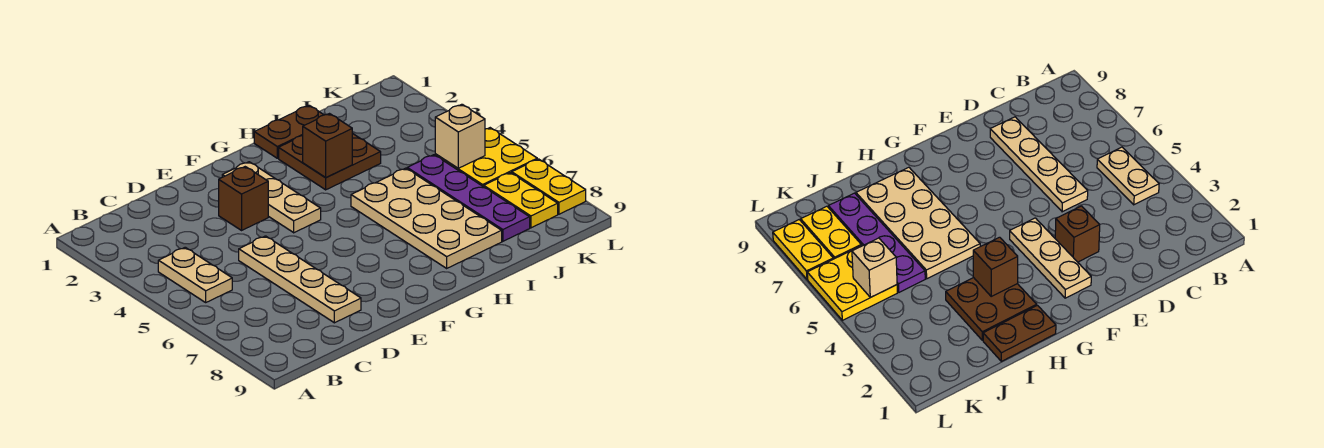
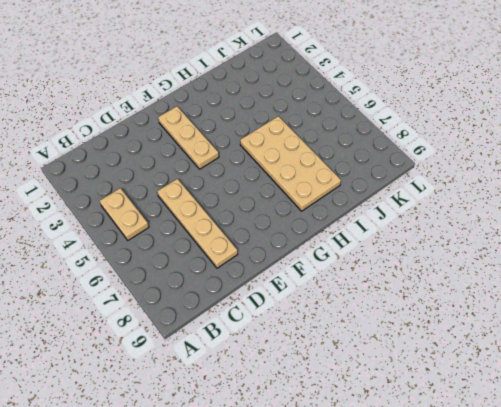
none -> brown brick E3 level 1
none -> brown plate H1:I1 level 1
none -> brown plate H2:I3 level 1

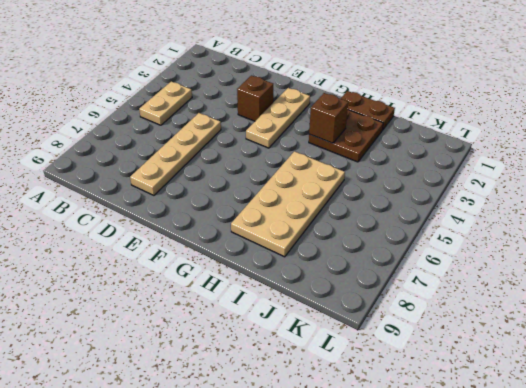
none -> purple plate J5:J8 level 1
none -> yellow plate K5:L6 level 1
none -> yellow plate K7:K8 level 1

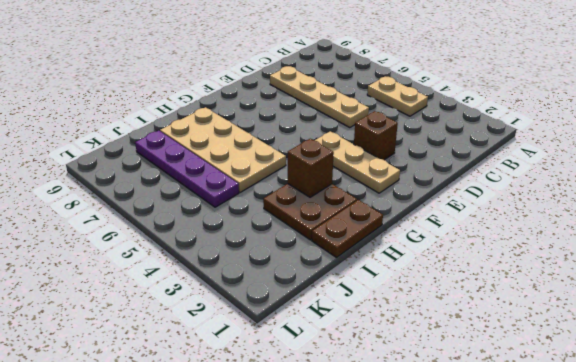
none -> yellow plate K5:L6 level 1
none -> yellow plate K7:K8 level 1
none -> yellow plate L7:L8 level 1

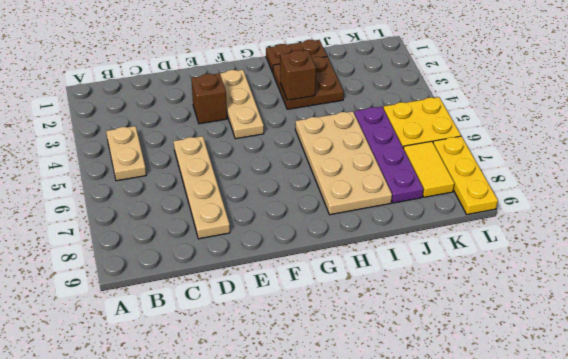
yellow tile K7:K8 level 1 -> yellow plate K7:K8 level 1
yellow plate L7:L9 level 1 -> yellow plate L7:L8 level 1
none -> tan brick K5 level 2

